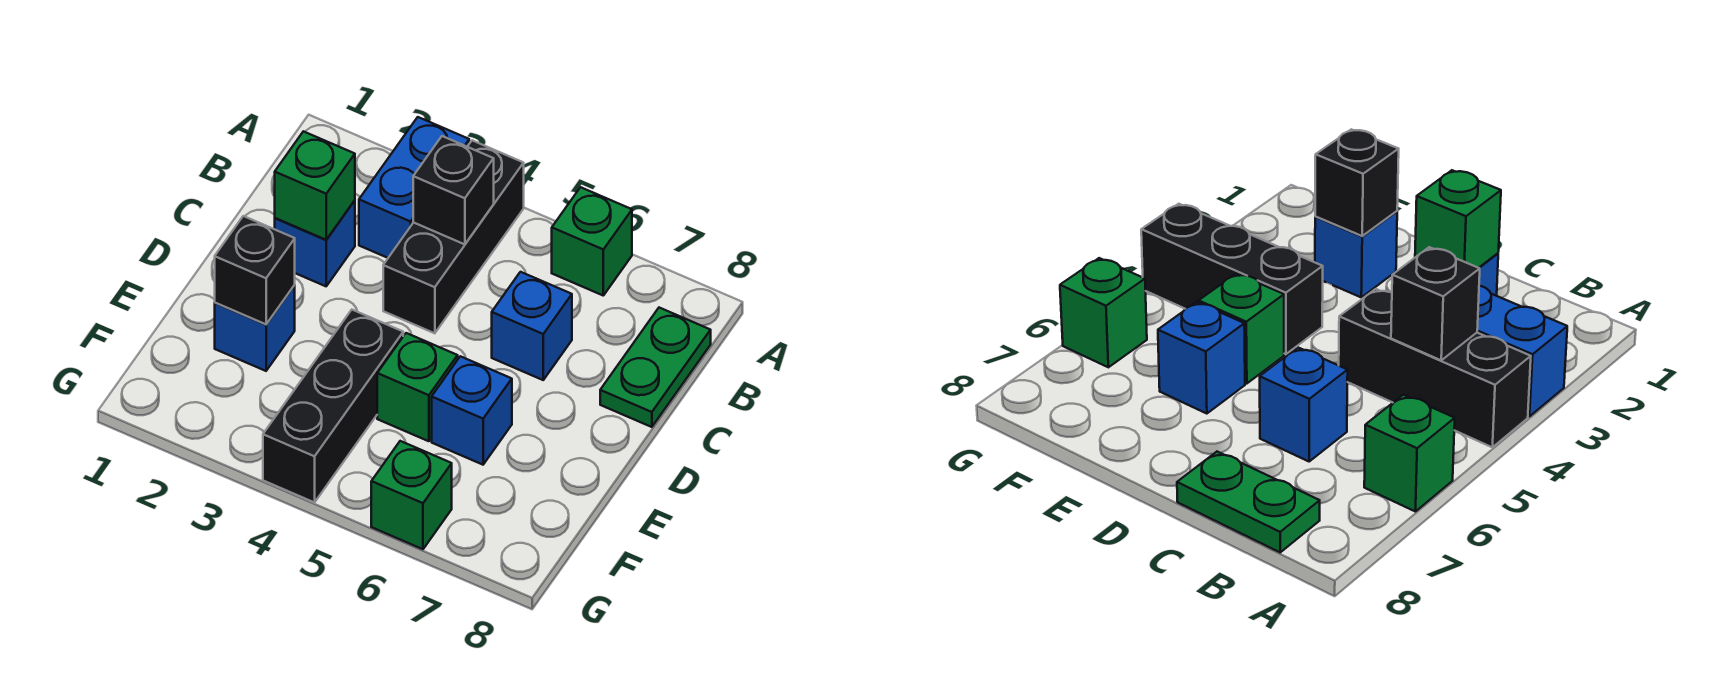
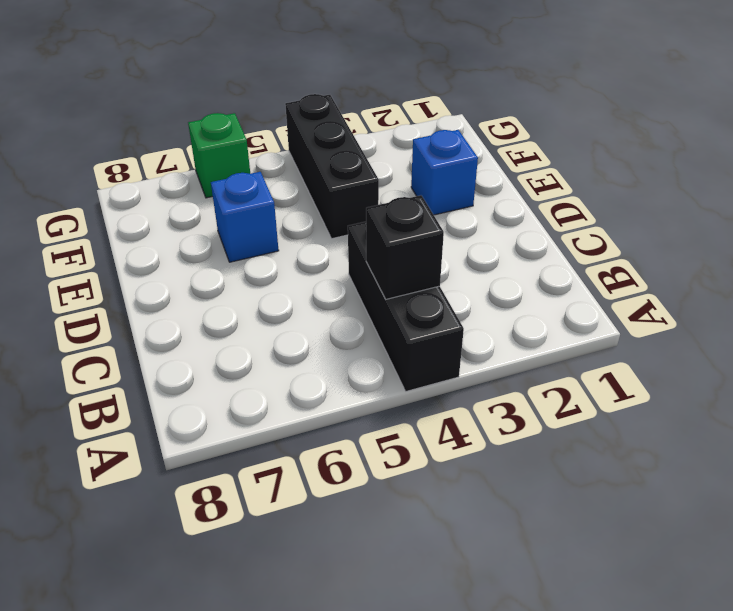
none -> blue brick A3:B3 level 1
none -> green brick A6 level 1
none -> green plate B8:C8 level 1

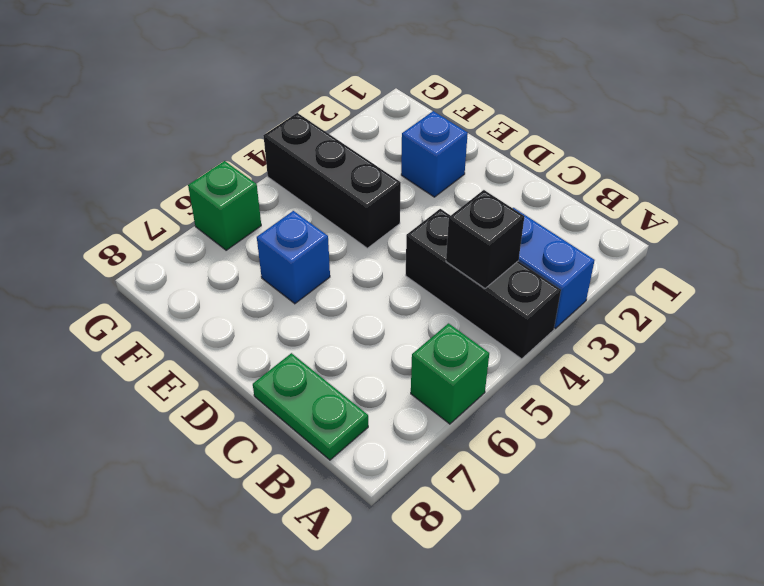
none -> blue brick C2 level 1
none -> blue brick C6 level 1
none -> green brick E5 level 1

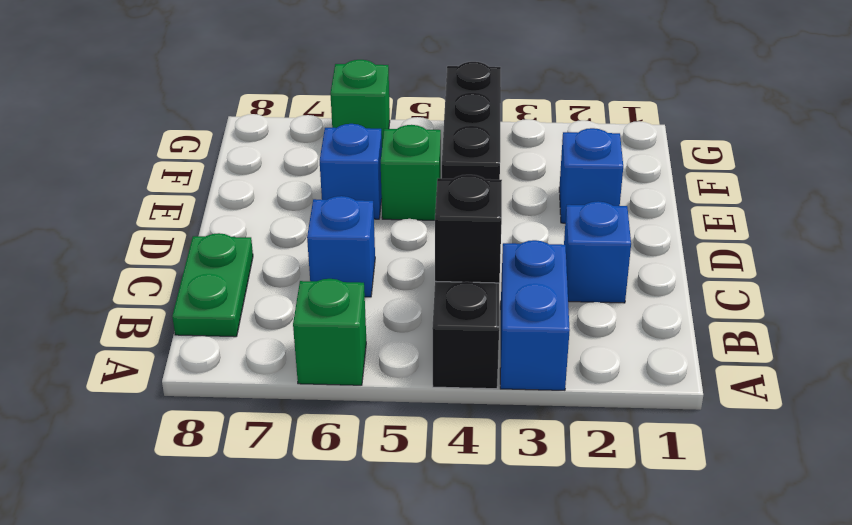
none -> green brick C2 level 2
none -> black brick E2 level 2

